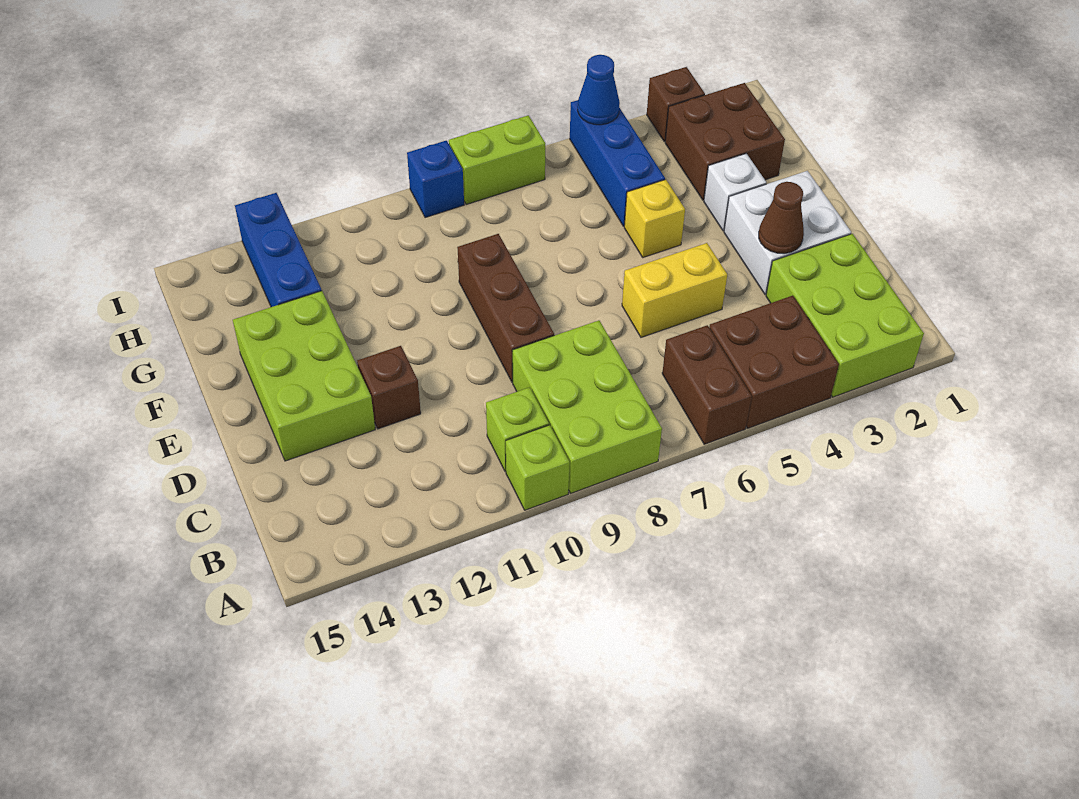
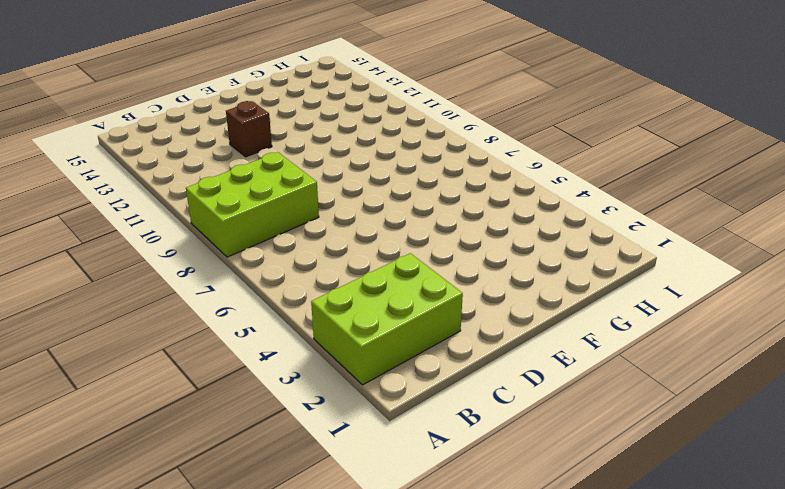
none -> brown brick A4:B5 level 1
none -> brown brick A6:B6 level 1
none -> lime brick A10 level 1

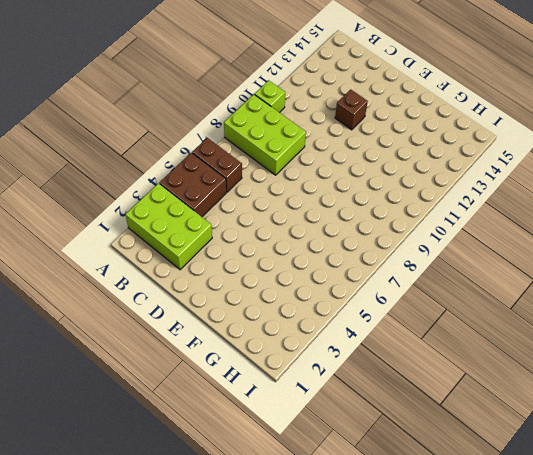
none -> lime brick B10 level 1
none -> white brick D2:E3 level 1
none -> yellow brick D5:D6 level 1

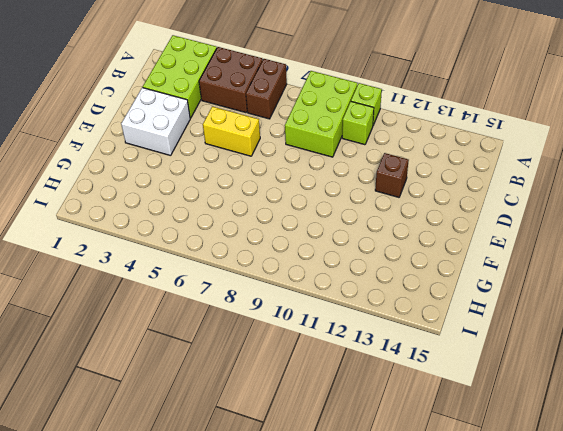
none -> brown brick D9:F9 level 1
none -> lime brick D13:F14 level 1
none -> white brick F3 level 1

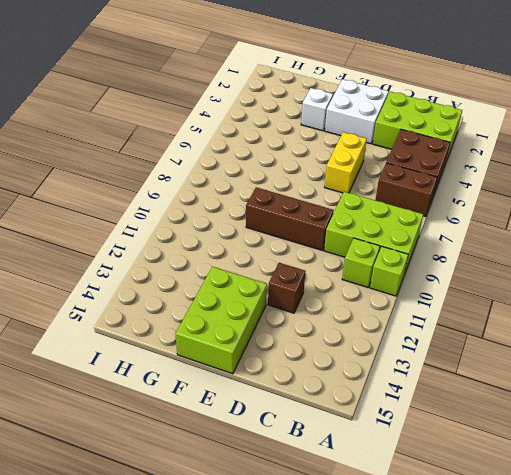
lime brick E13:F15 level 1 -> lime brick D13:F14 level 1
none -> yellow brick F5 level 1
none -> brown brick G2:H3 level 1
none -> blue brick G5:I5 level 1

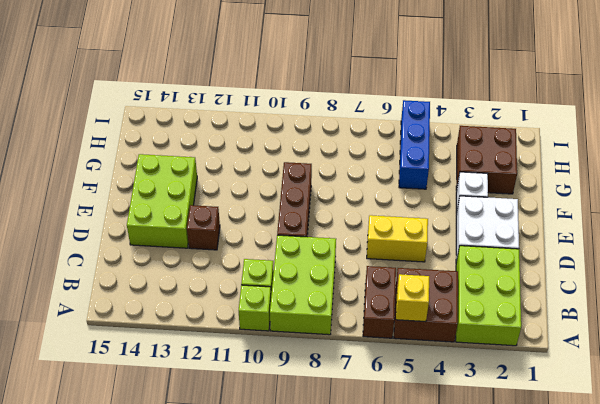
yellow brick A5 level 2 -> yellow brick F5 level 1
none -> blue brick G13:I13 level 1
none -> brown brick I3 level 1
none -> lime brick I7:I8 level 1

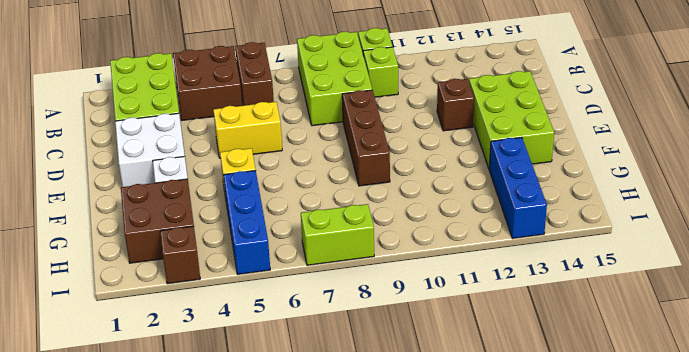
none -> blue brick I9 level 1
none -> brown cone D3 level 2
none -> blue cone I5 level 2

